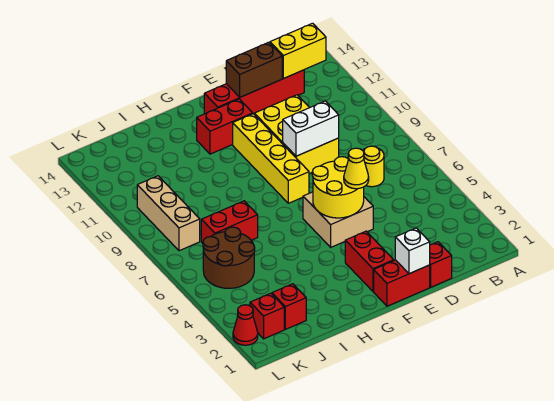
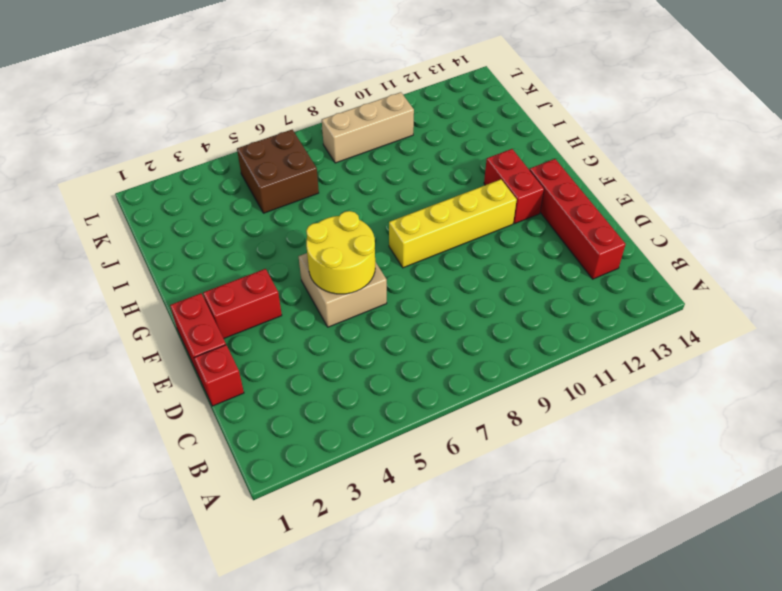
brown brick J5:K6 level 1 -> brown round brick J5:K6 level 1
none -> yellow round brick C7 level 1
none -> yellow brick D9:E11 level 1
none -> red brick I7:J7 level 1

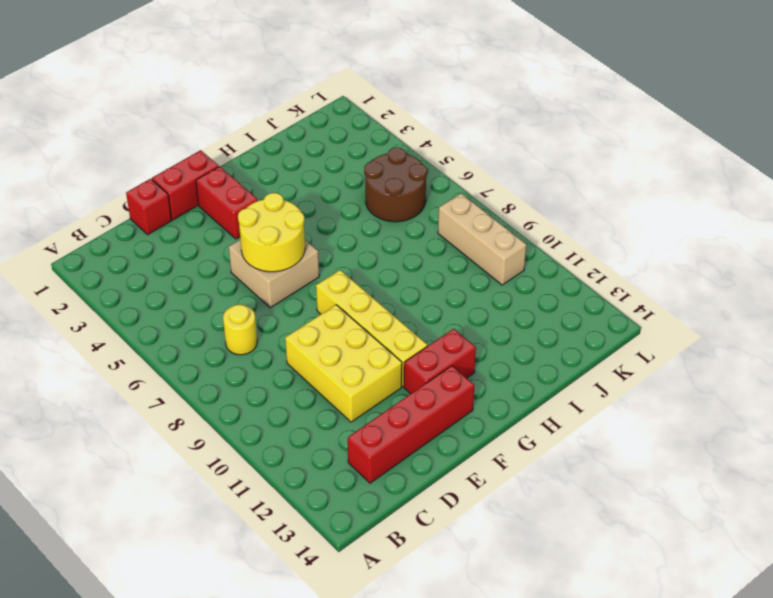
none -> red brick I7:J7 level 1
none -> red brick J2 level 1
none -> red brick K2 level 1

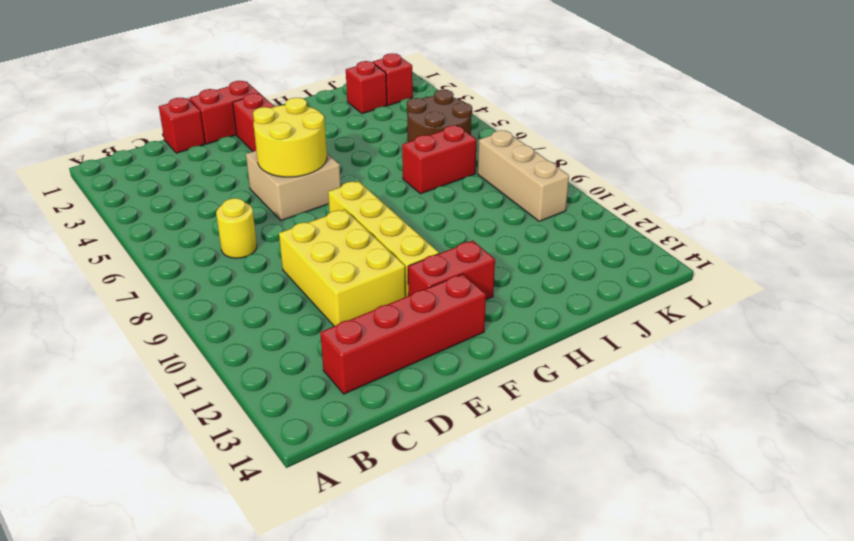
none -> red cone L2 level 1
none -> yellow brick B13:C13 level 2
none -> white brick D9:E9 level 2

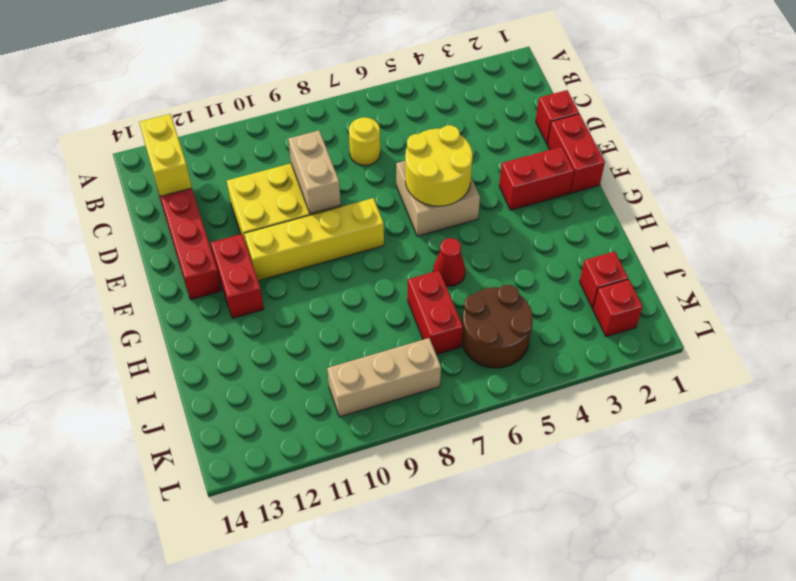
tan brick D9:E9 level 2 -> white brick D9:E9 level 2
red cone H6 level 1 -> red cone L2 level 1
none -> brown brick D13:E13 level 2
none -> white brick E1 level 2
none -> yellow cone E5 level 3

